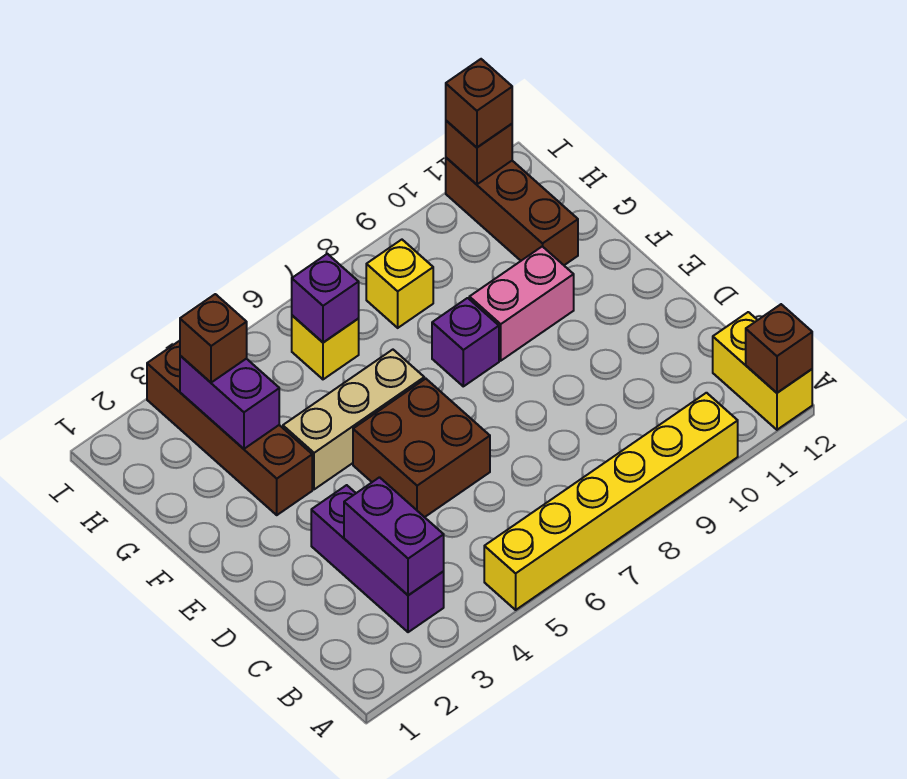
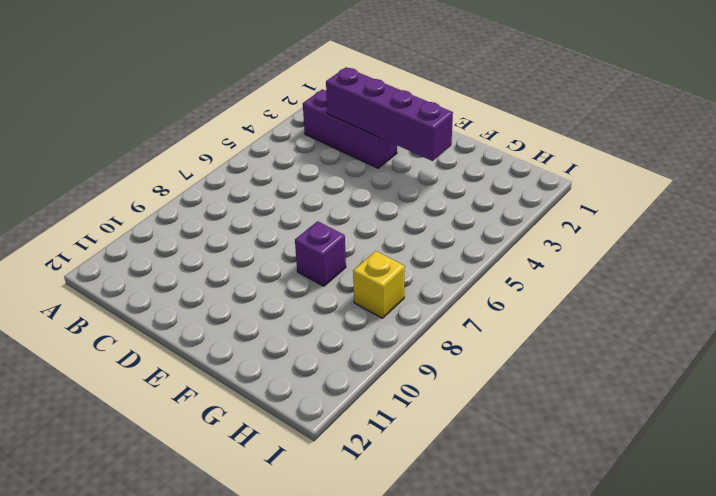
purple brick C3:F3 level 2 -> purple brick B3:C3 level 2
none -> yellow brick A5:A10 level 1
none -> yellow brick A12:B12 level 1
none -> brown brick D5:E6 level 1

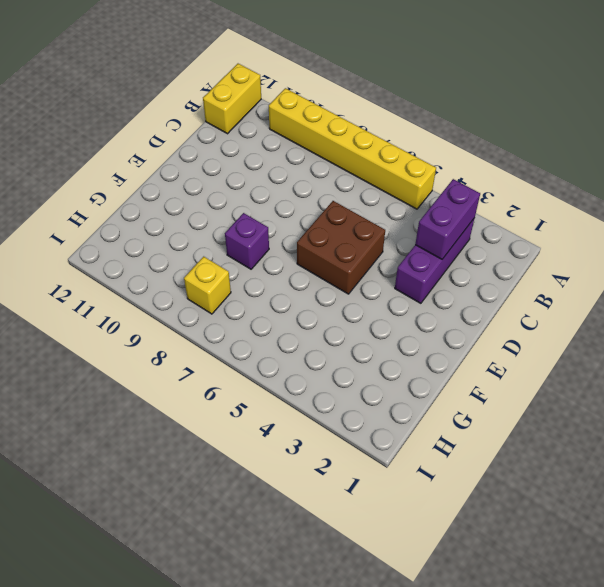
none -> brown brick F3:I3 level 1
none -> tan brick F4:F6 level 1
none -> pink brick F9:F10 level 1

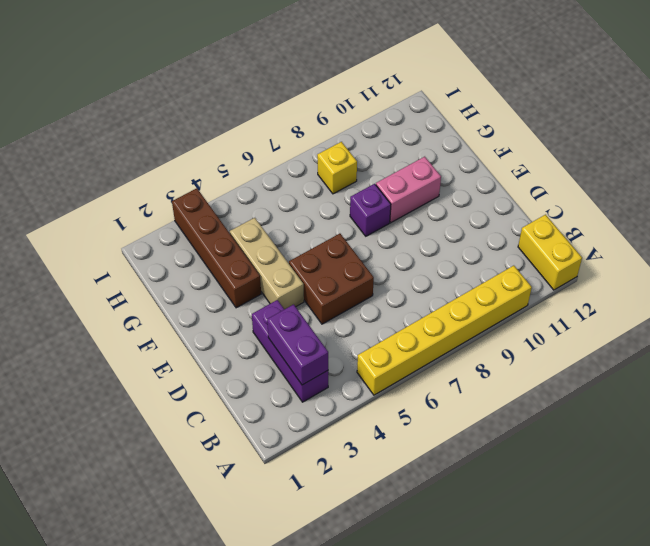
tan brick E4:G4 level 1 -> tan brick F4:F6 level 1
none -> brown brick G11:I11 level 1
none -> yellow brick H6 level 1
none -> brown brick A12 level 2

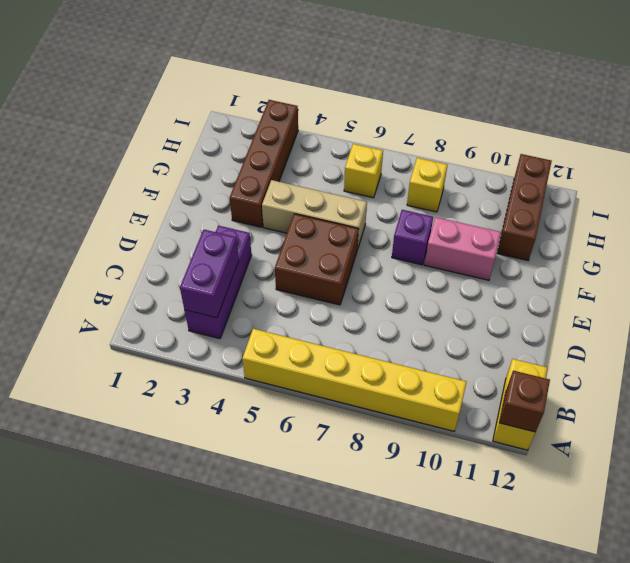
none -> purple brick G3:H3 level 2
none -> purple brick H6 level 2
none -> brown brick I11 level 2

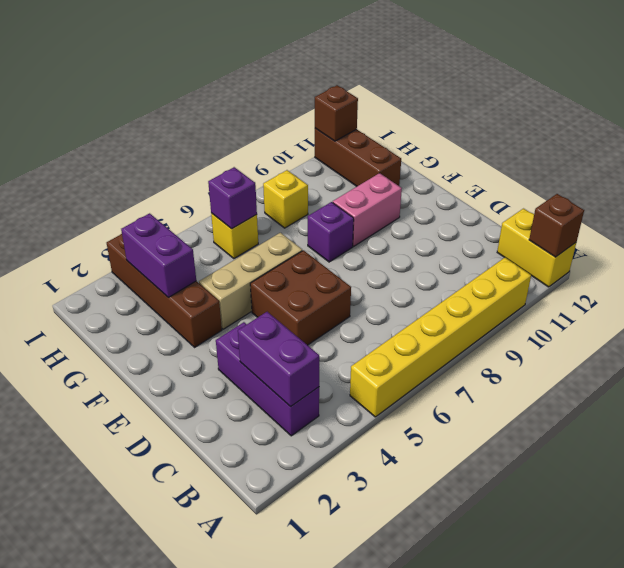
none -> brown brick H3 level 3
none -> brown brick I11 level 3

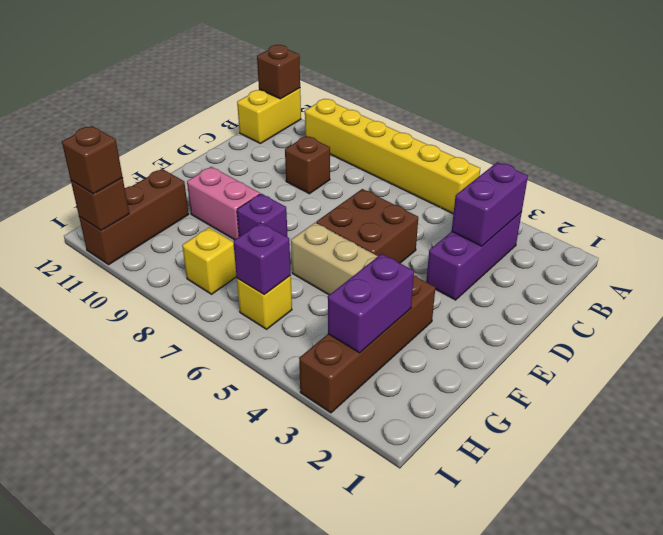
brown brick C9 level 1 -> brown brick H3 level 3

